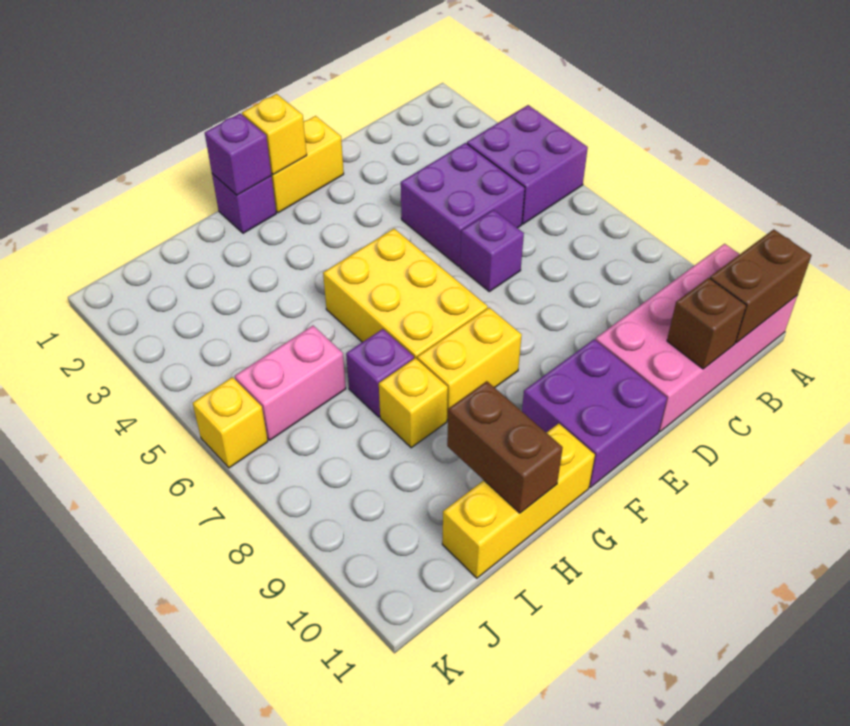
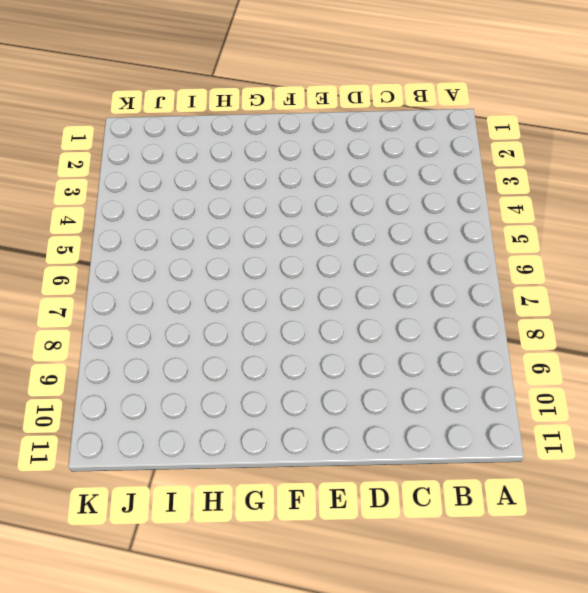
none -> purple brick A4:B5 level 1
none -> pink brick A10:D11 level 1
none -> purple brick C4:D5 level 1

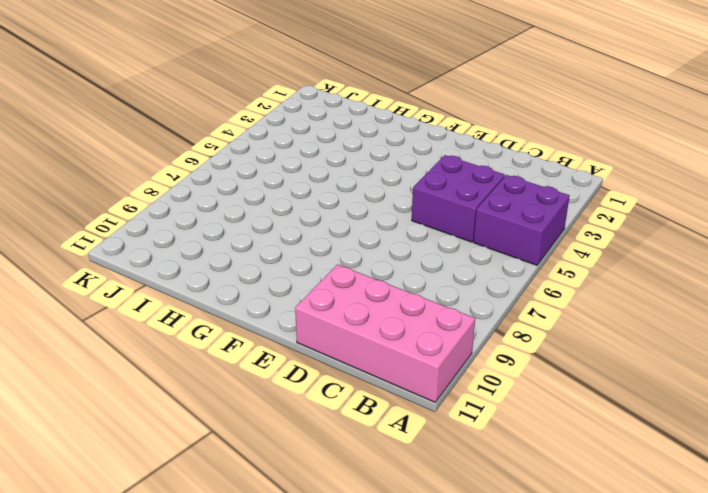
none -> purple brick D6 level 1
none -> yellow brick E1:F1 level 1
none -> purple brick E10:F11 level 1

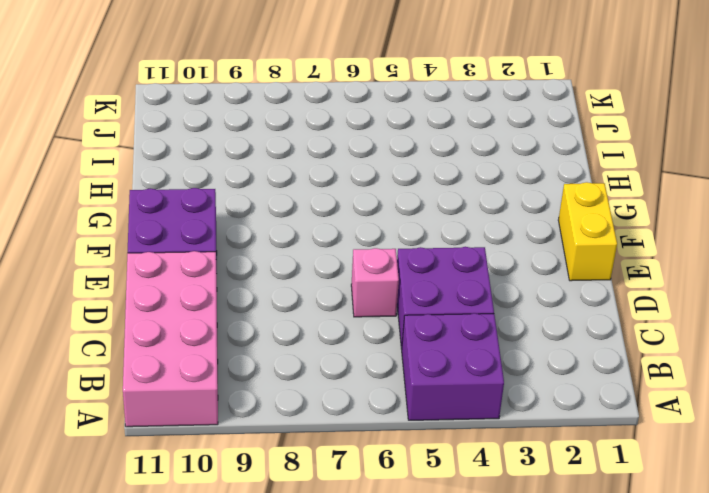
pink brick D6 level 1 -> purple brick D6 level 1
none -> yellow brick F5:G7 level 1
none -> yellow brick F8:G8 level 1
none -> purple brick G1 level 1

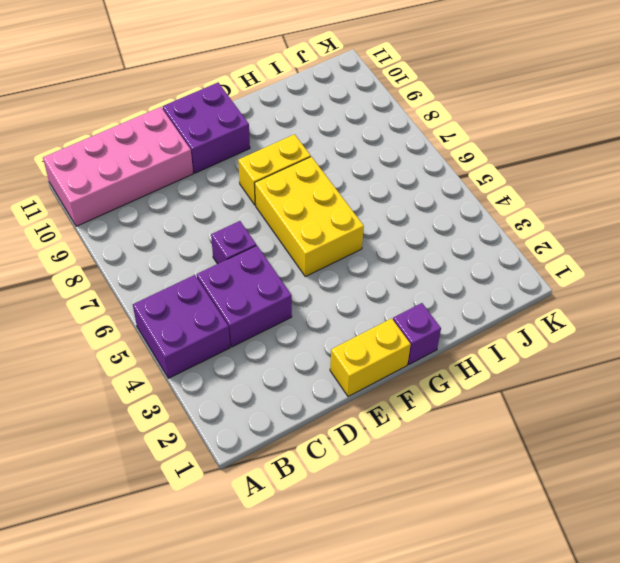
none -> yellow brick G11:I11 level 1
none -> purple brick H7 level 1
none -> yellow brick H8 level 1

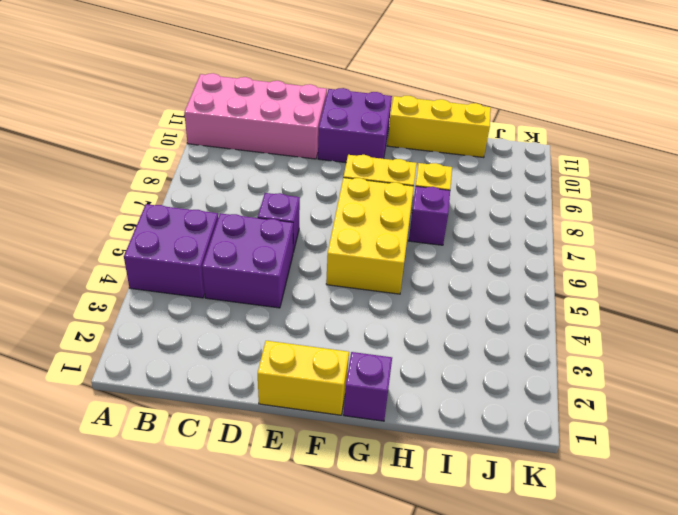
none -> pink brick I6:J6 level 1
none -> yellow brick K6 level 1
none -> brown brick A11:B11 level 2

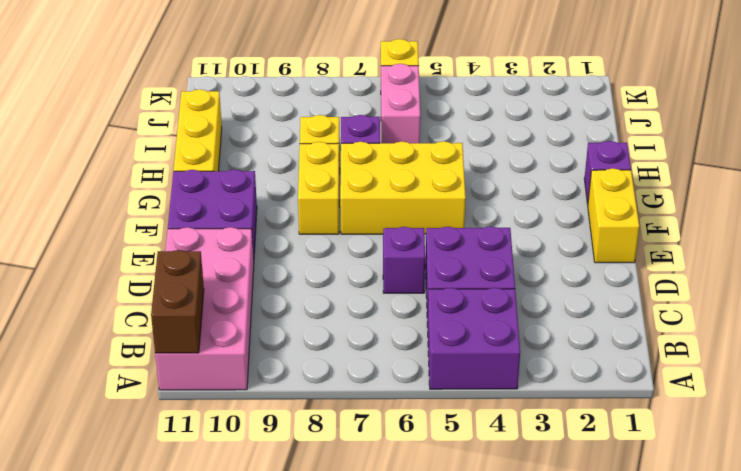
none -> brown brick C11 level 2
none -> yellow brick F1 level 2
none -> purple brick G1 level 2

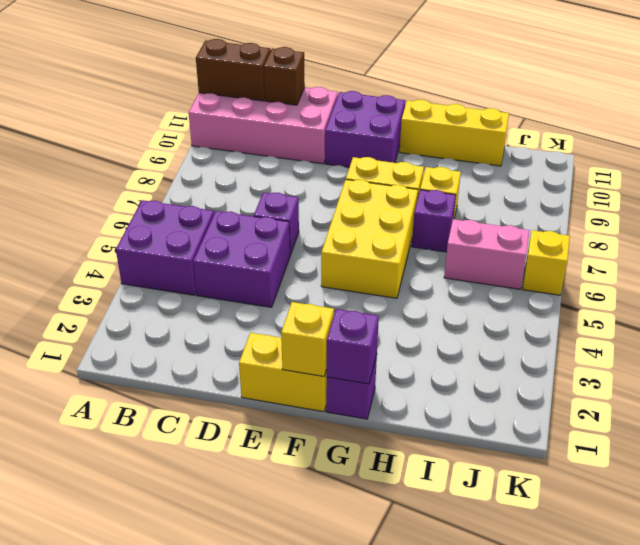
none -> brown brick H10:H11 level 2

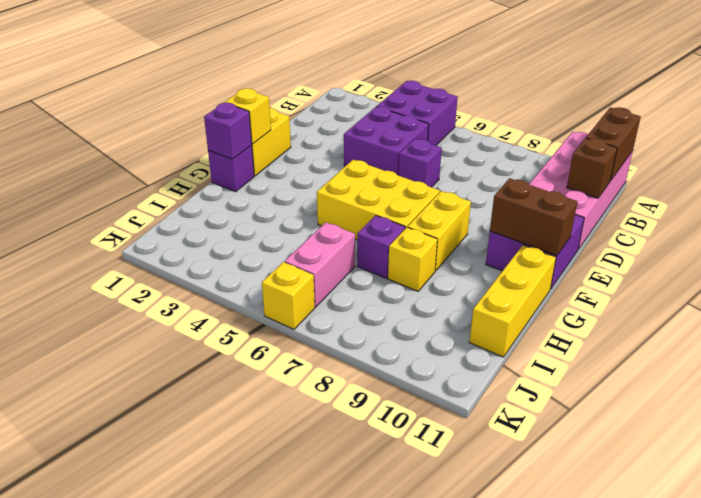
brown brick F10:F11 level 2 -> brown brick H10:H11 level 2

